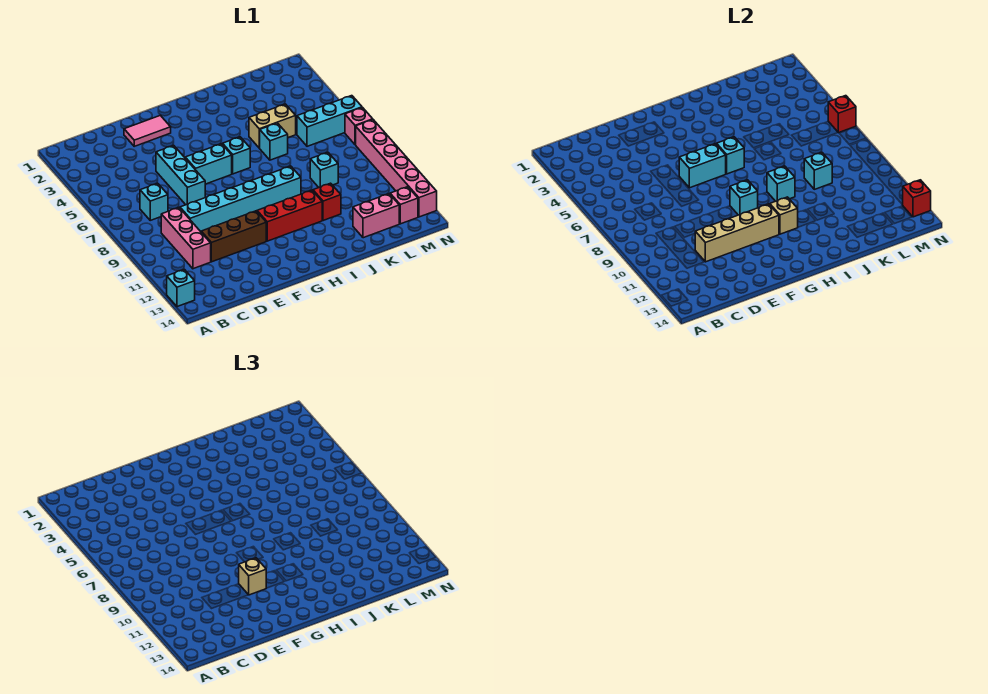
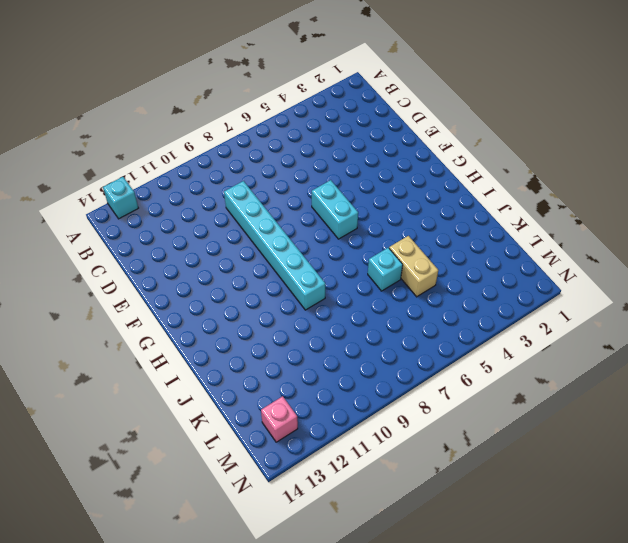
none -> cyan brick C7 level 1
none -> pink brick C9:C11 level 1
none -> brown brick D11:F11 level 1

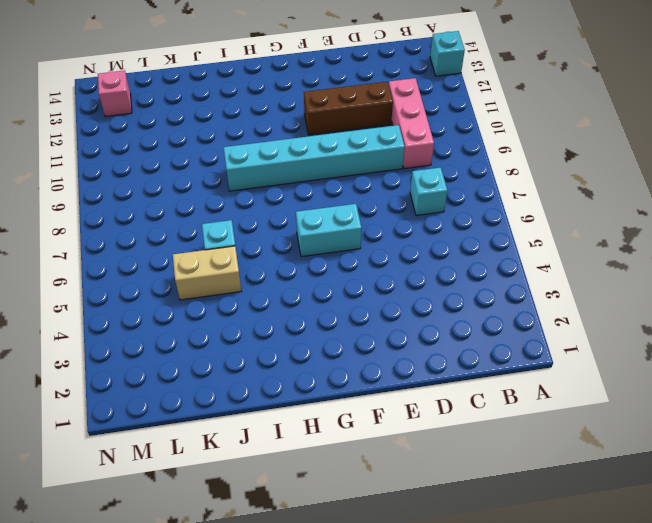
none -> pink tile E2:F2 level 1
none -> cyan brick E5:E7 level 1
none -> red brick G11:I11 level 1

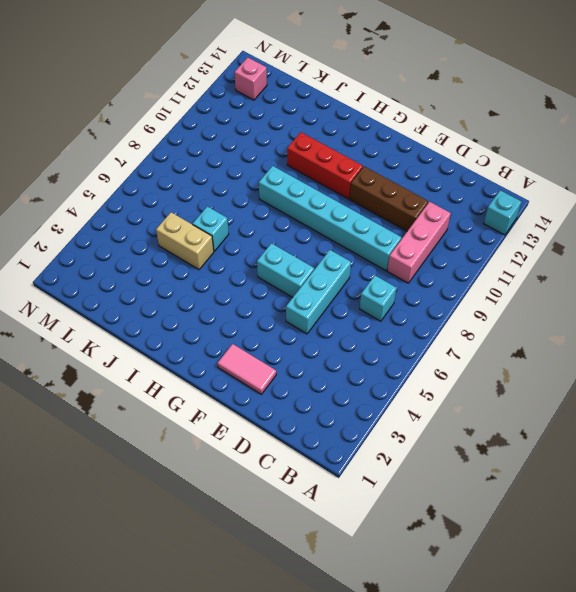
none -> cyan brick H6 level 1
none -> red brick J11 level 1
none -> cyan brick K9 level 1

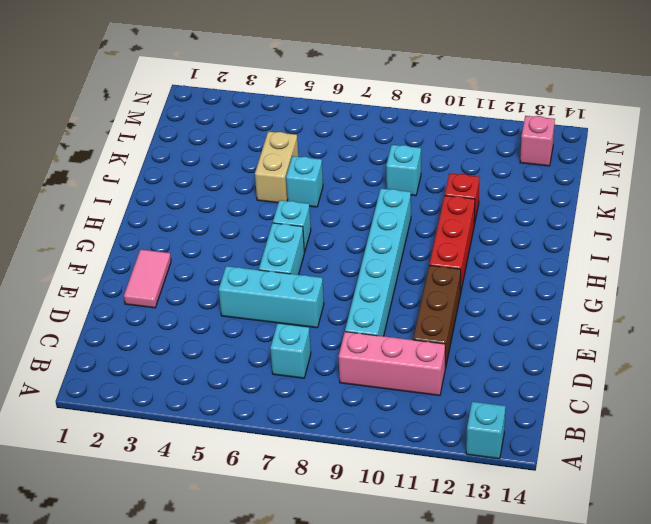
none -> pink brick K13:L13 level 1
none -> cyan brick L6:N6 level 1
none -> pink brick N7 level 1

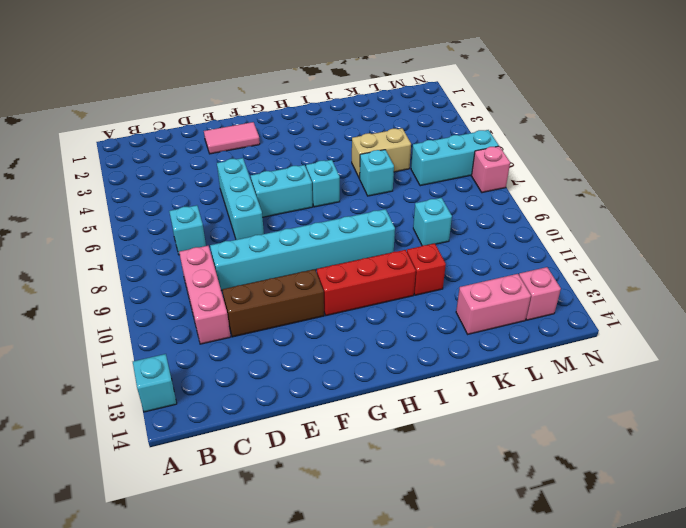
none -> pink brick N8:N13 level 1
none -> tan brick D11:G11 level 2
none -> cyan brick F6:G6 level 2

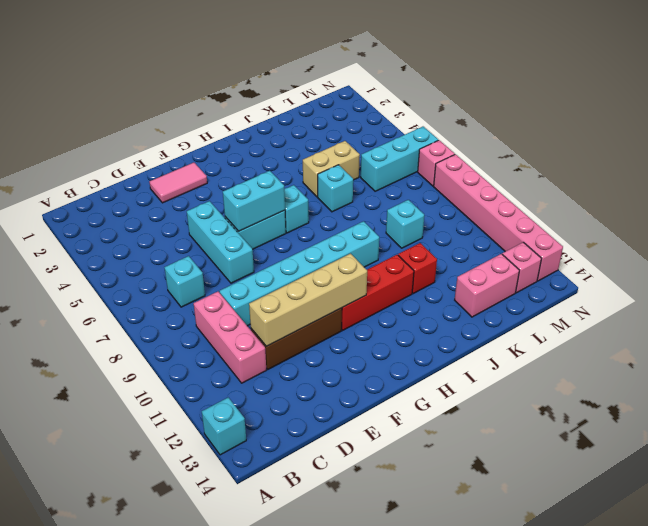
none -> cyan brick G9 level 2
none -> cyan brick H6 level 2
none -> tan brick H11 level 2

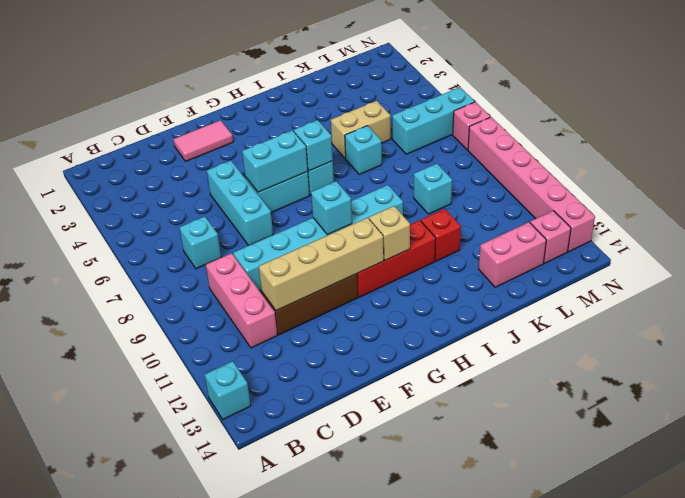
none -> cyan brick I9 level 2
none -> cyan brick K9 level 2
none -> red brick N6 level 2

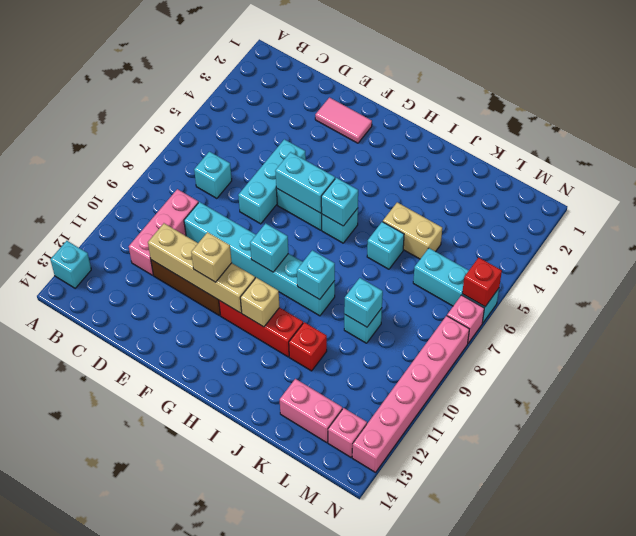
none -> red brick N13 level 2

